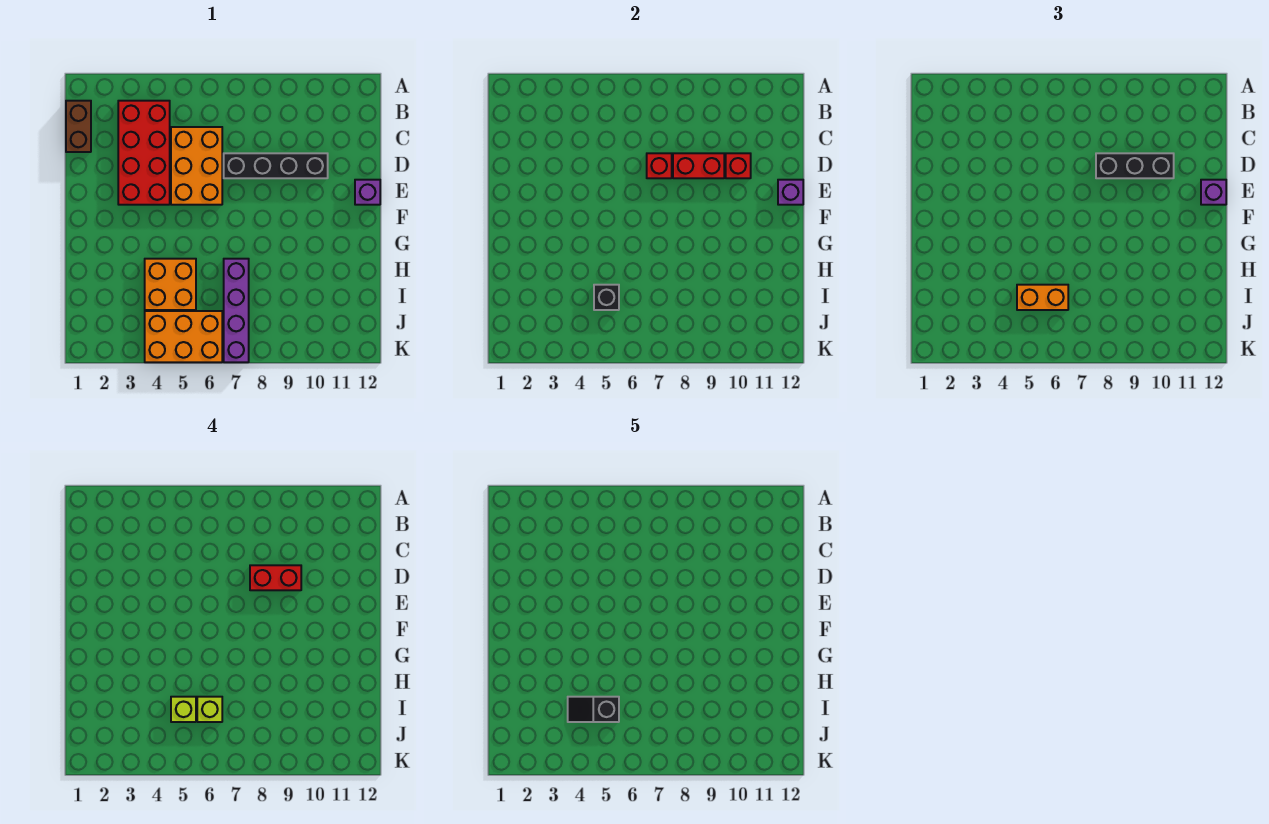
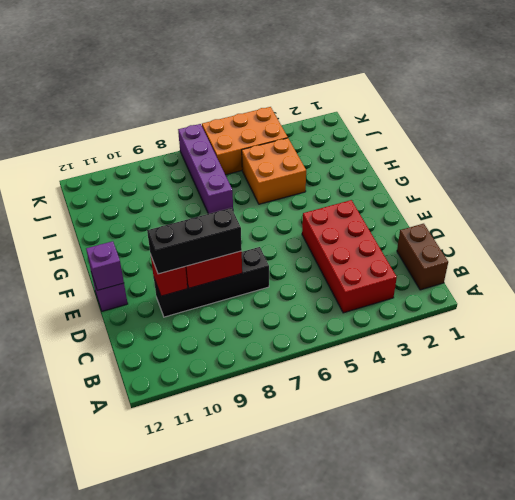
none -> orange brick C5:E6 level 1
none -> red brick D7 level 2
none -> black brick I5 level 2

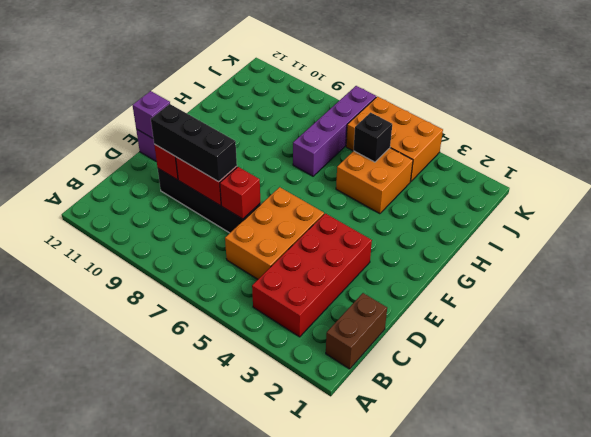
none -> purple brick E12 level 3
none -> orange brick I5:I6 level 3
none -> red brick D8:D9 level 4

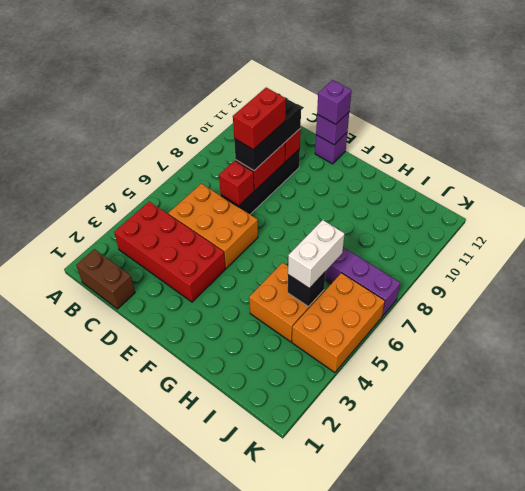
white brick I5:I6 level 3 -> orange brick I5:I6 level 3
none -> lime brick I5 level 4
none -> lime brick I6 level 4
none -> black slope I4:I5 level 5 top 5

